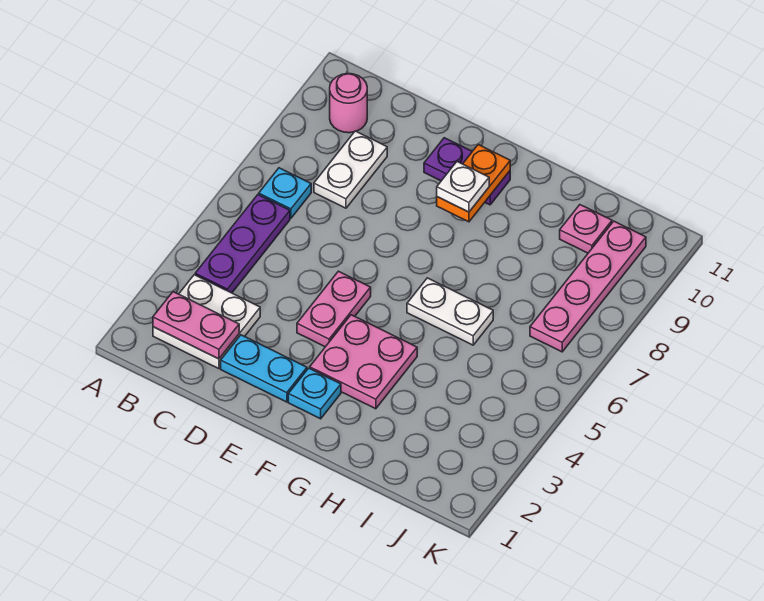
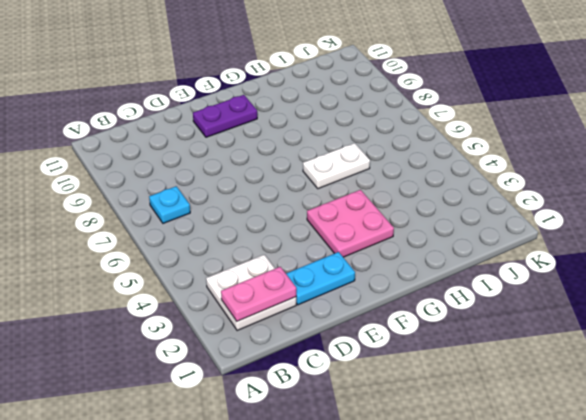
none -> purple plate B4:B6 level 1
none -> pink round brick B10 level 1
none -> white plate C8:C9 level 1

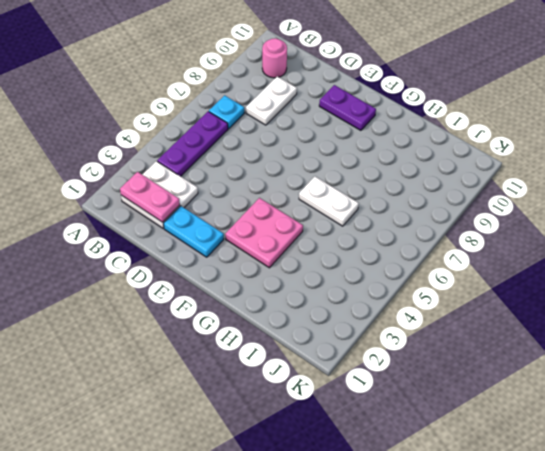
none -> pink plate E4:E5 level 1
none -> cyan plate F2 level 1
none -> pink plate I10 level 1

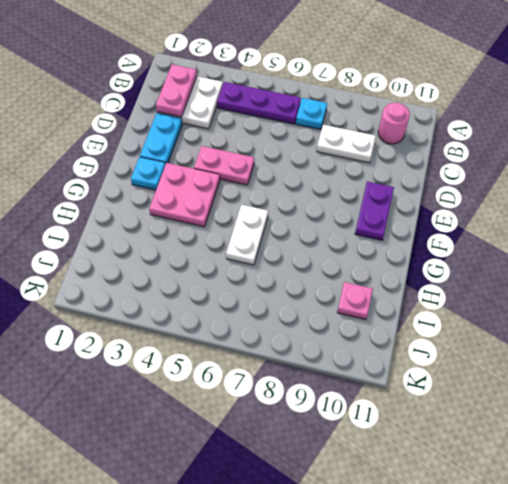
none -> pink plate J7:J10 level 1
none -> orange plate F9:F10 level 2
none -> white plate F9 level 3

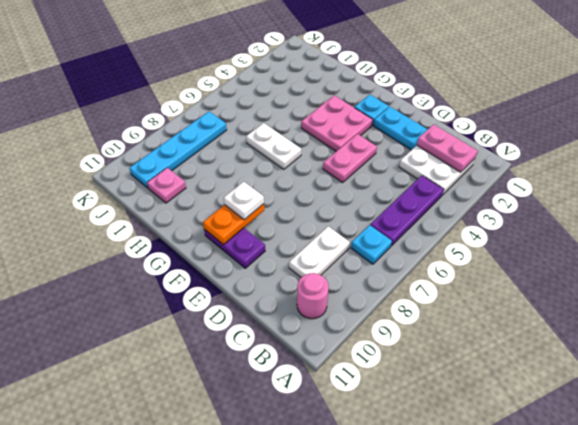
cyan plate J7:J10 level 1 -> pink plate J7:J10 level 1

